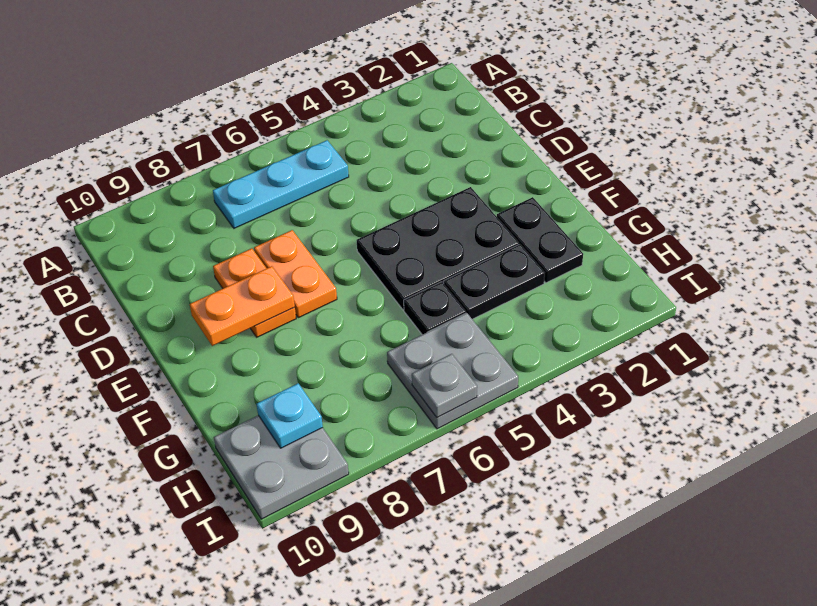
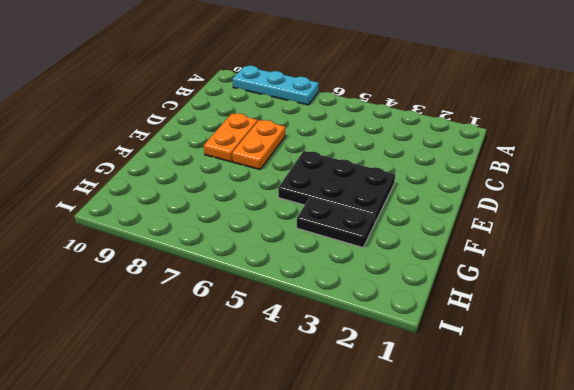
cyan plate A7:A9 level 1 -> cyan plate B5:B7 level 1
none -> black plate F2:G2 level 1
none -> black plate G5 level 1
none -> grey plate H5:I6 level 1

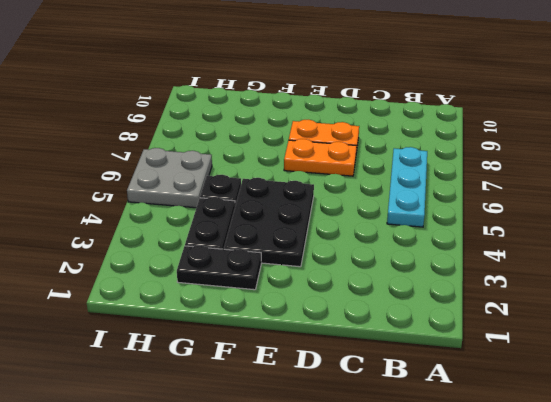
none -> grey plate H9:I10 level 1
none -> orange plate E8:E9 level 2
none -> cyan plate H9 level 2

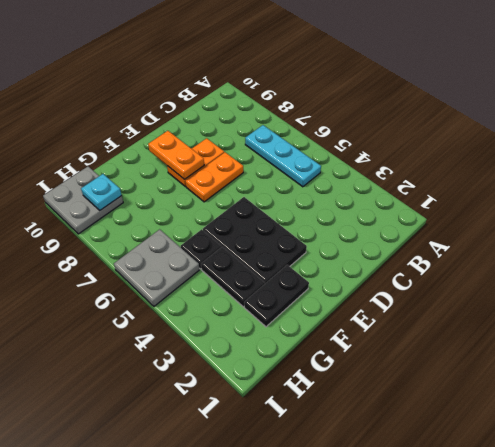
none -> grey plate I6 level 2

